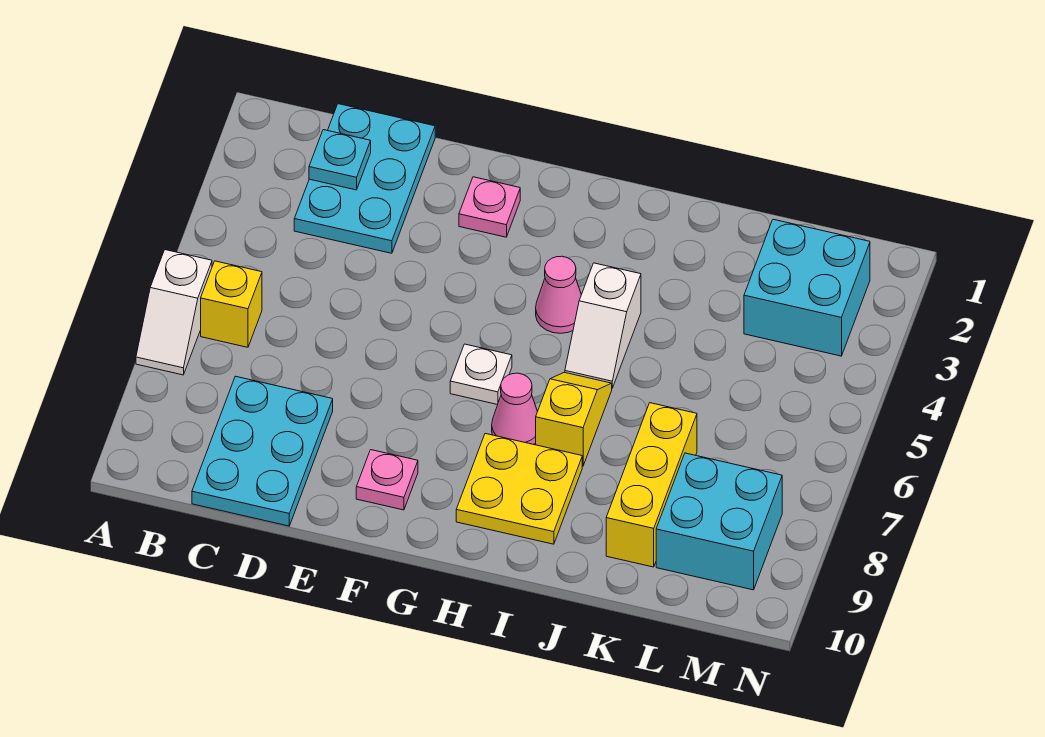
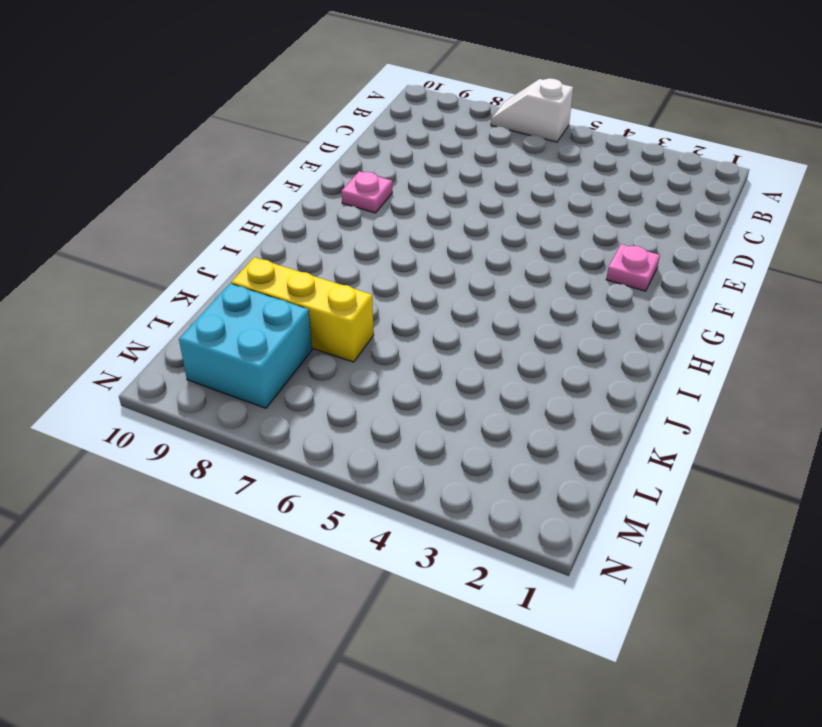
none -> yellow brick B6 level 1
none -> cyan plate C1:D3 level 1
none -> cyan plate C8:D10 level 1

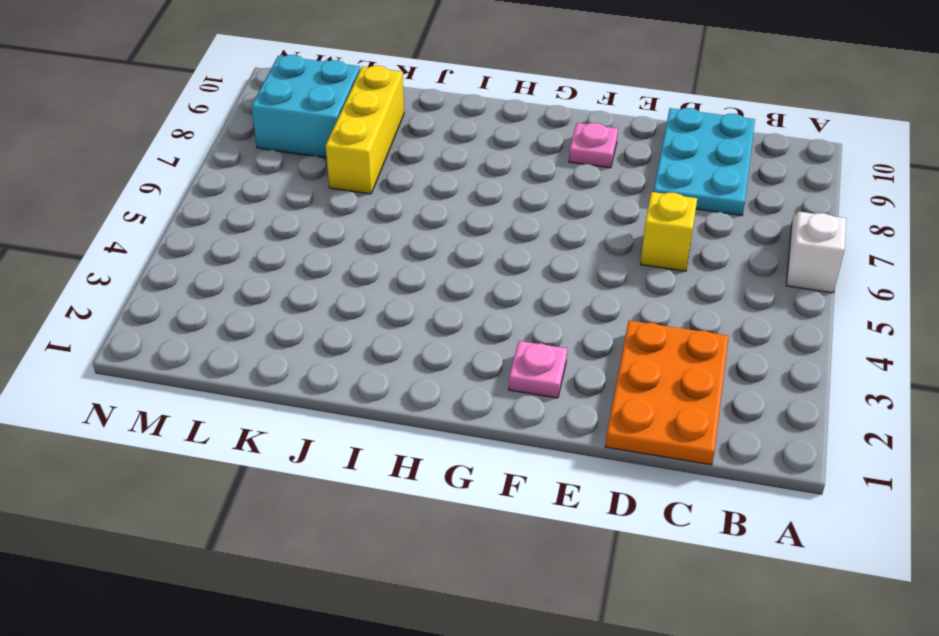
orange plate C1:D3 level 1 -> cyan plate C1:D3 level 1
yellow brick D6 level 1 -> yellow brick B6 level 1
none -> white plate G6 level 1
none -> pink cone H4 level 1
none -> pink cone H7 level 1

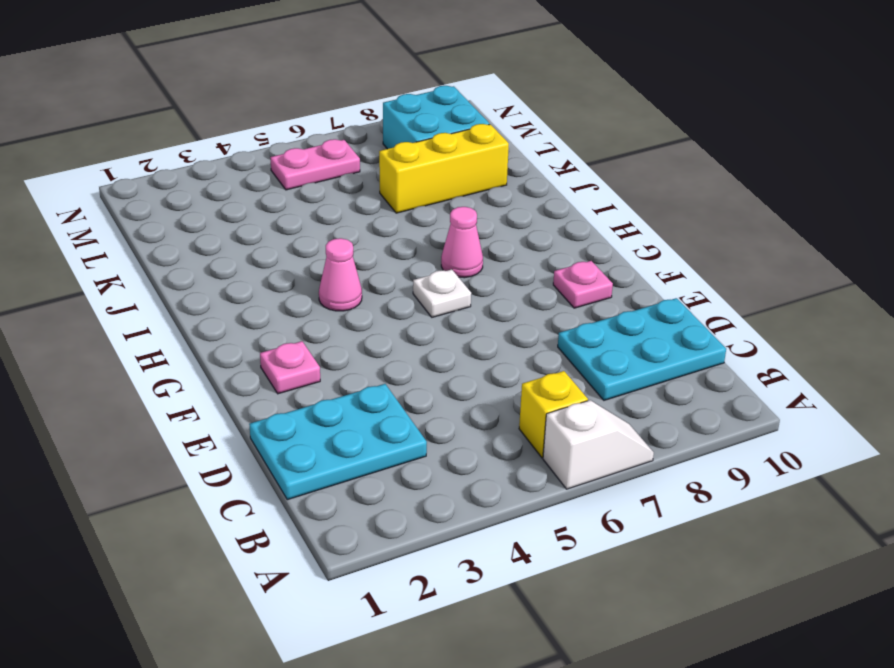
pink plate M5:M6 level 1 -> none
none -> yellow plate H8:I9 level 1
none -> white slope I4:I5 level 1 top 4
none -> yellow slope I6:I7 level 1 top 7

